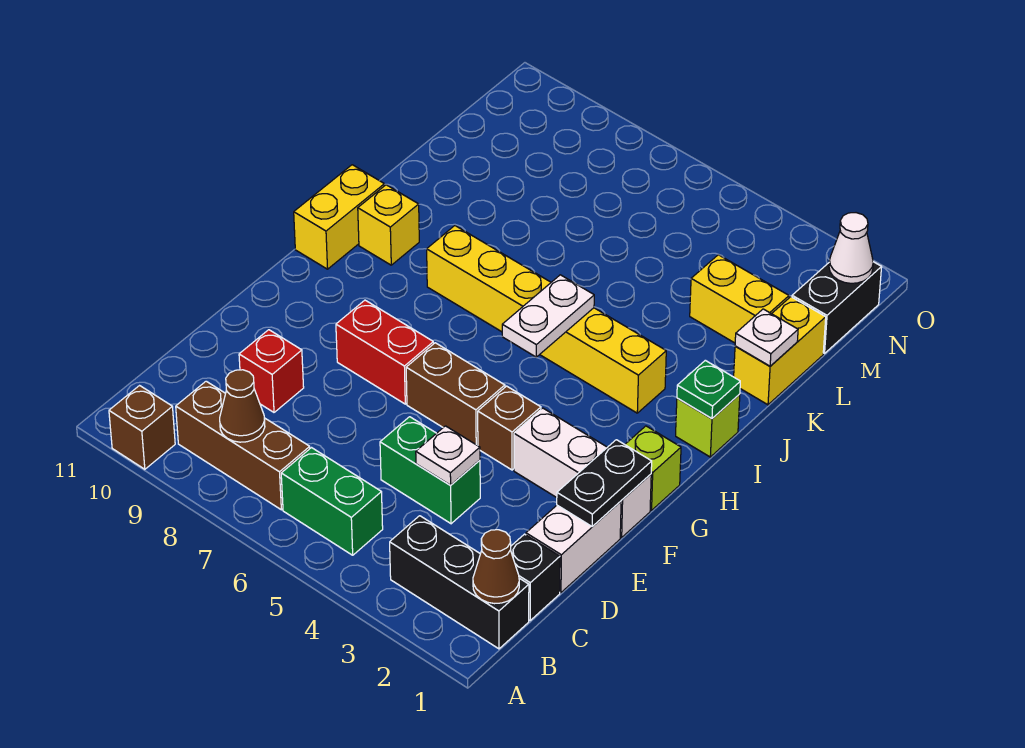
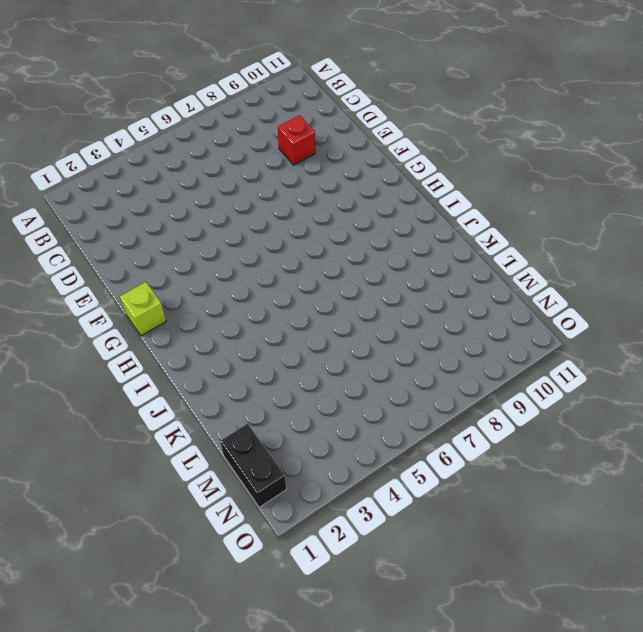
none -> brown brick A10 level 1
none -> black brick B1:B3 level 1
none -> green brick B5:B6 level 1

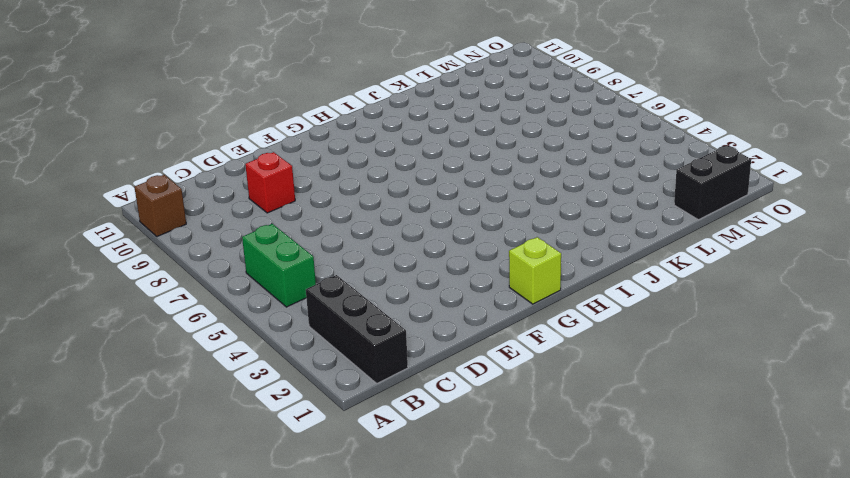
none -> brown brick B7:B9 level 1
none -> black brick C1 level 1
none -> white brick D1:E1 level 1

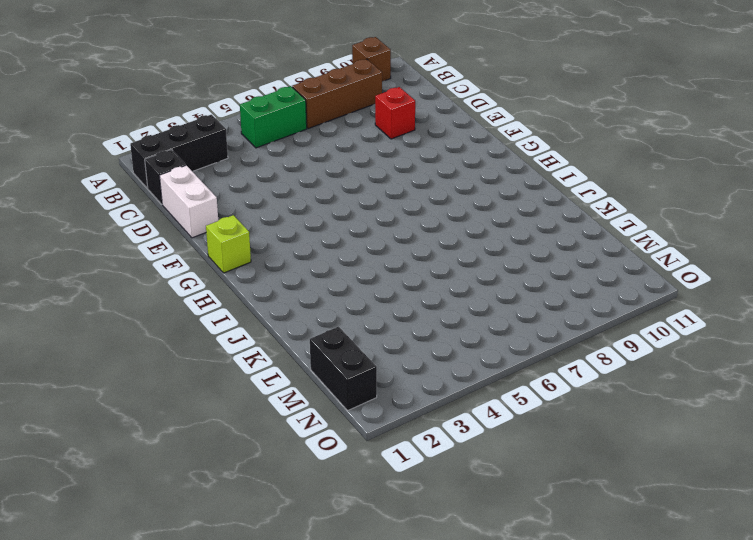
none -> green brick D4:D5 level 1
none -> white brick F1:F3 level 1
none -> brown brick F4 level 1

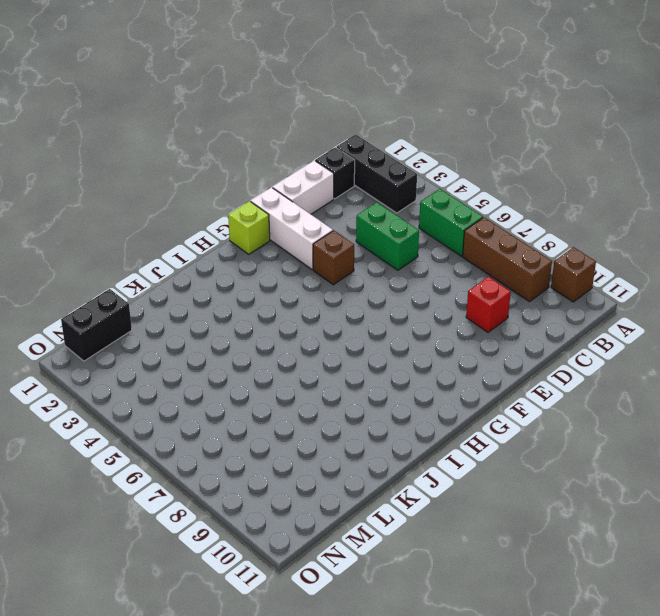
none -> brown brick F5:F6 level 1
none -> red brick F7:F8 level 1
none -> yellow brick H11:I11 level 1

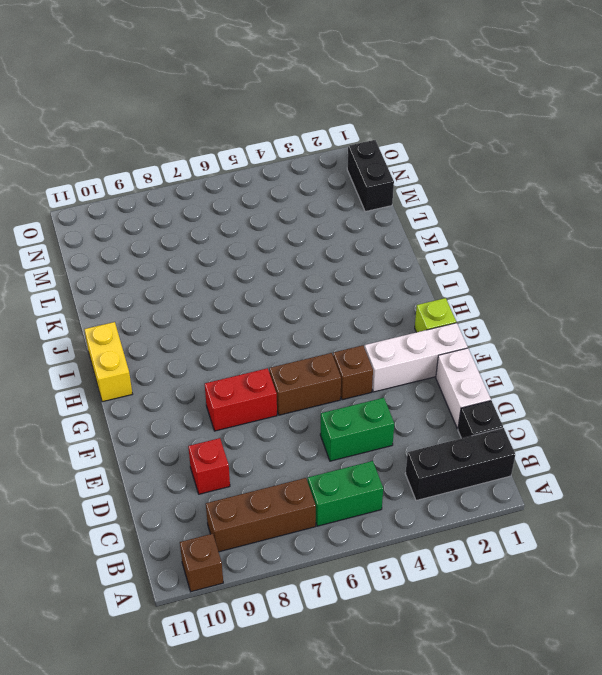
none -> lime brick I1 level 1
none -> yellow brick I3:I8 level 1
none -> yellow brick I10 level 1

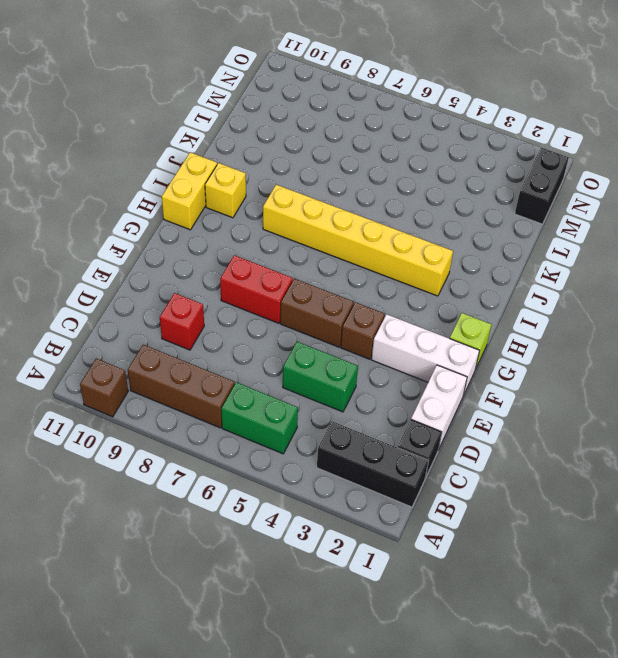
none -> lime brick I1 level 1
none -> yellow brick K1:L1 level 1
none -> yellow brick L2:L3 level 1

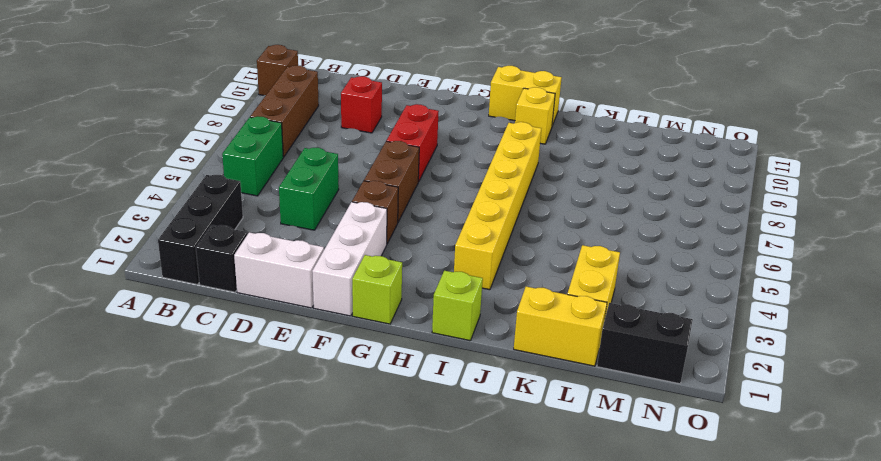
none -> brown cone B1 level 2
none -> brown cone B8 level 2
none -> white plate D4 level 2

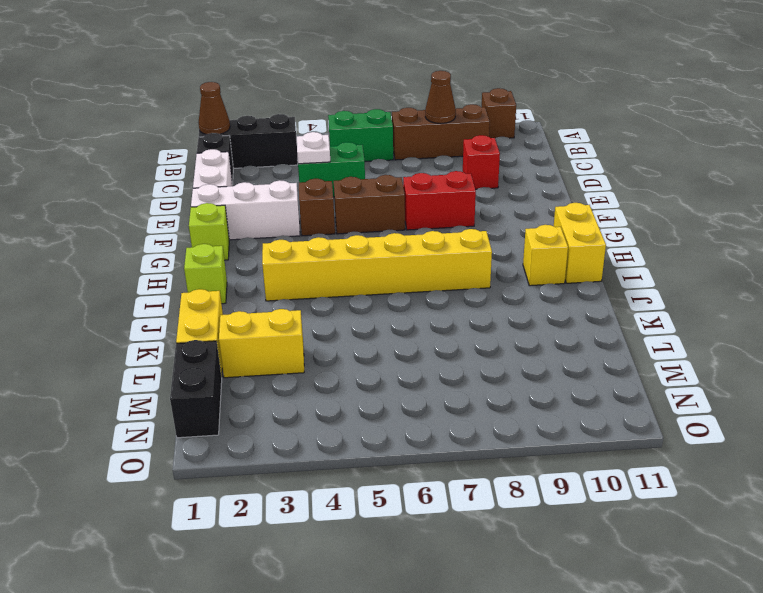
none -> black plate E1:F1 level 2
none -> white plate H5:I5 level 2
none -> green plate I1 level 2

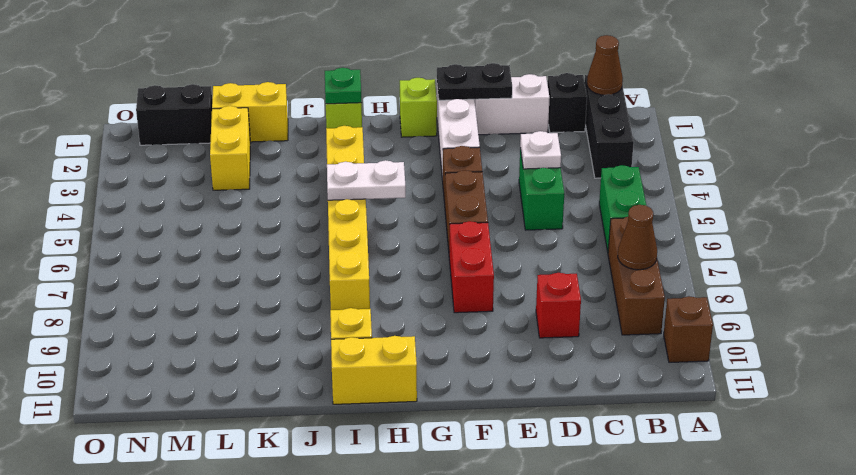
none -> white plate K1 level 2
none -> white cone N1 level 2

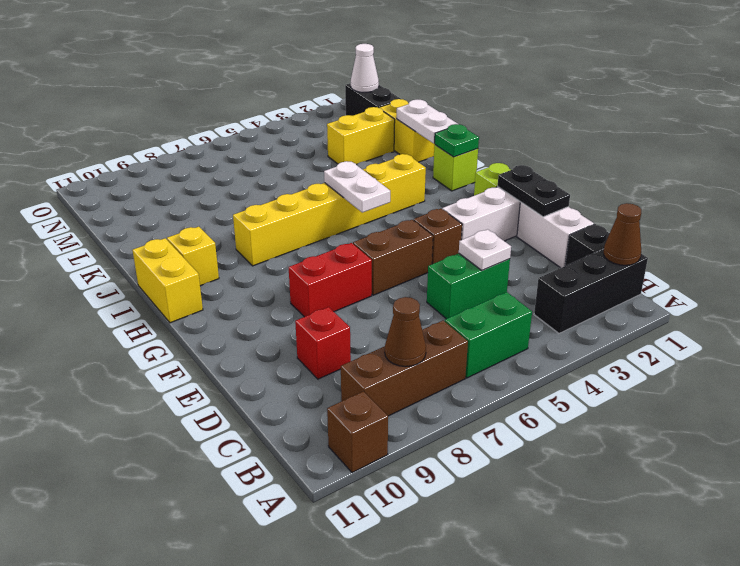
white plate J1:K1 level 2 -> white plate K1 level 2

